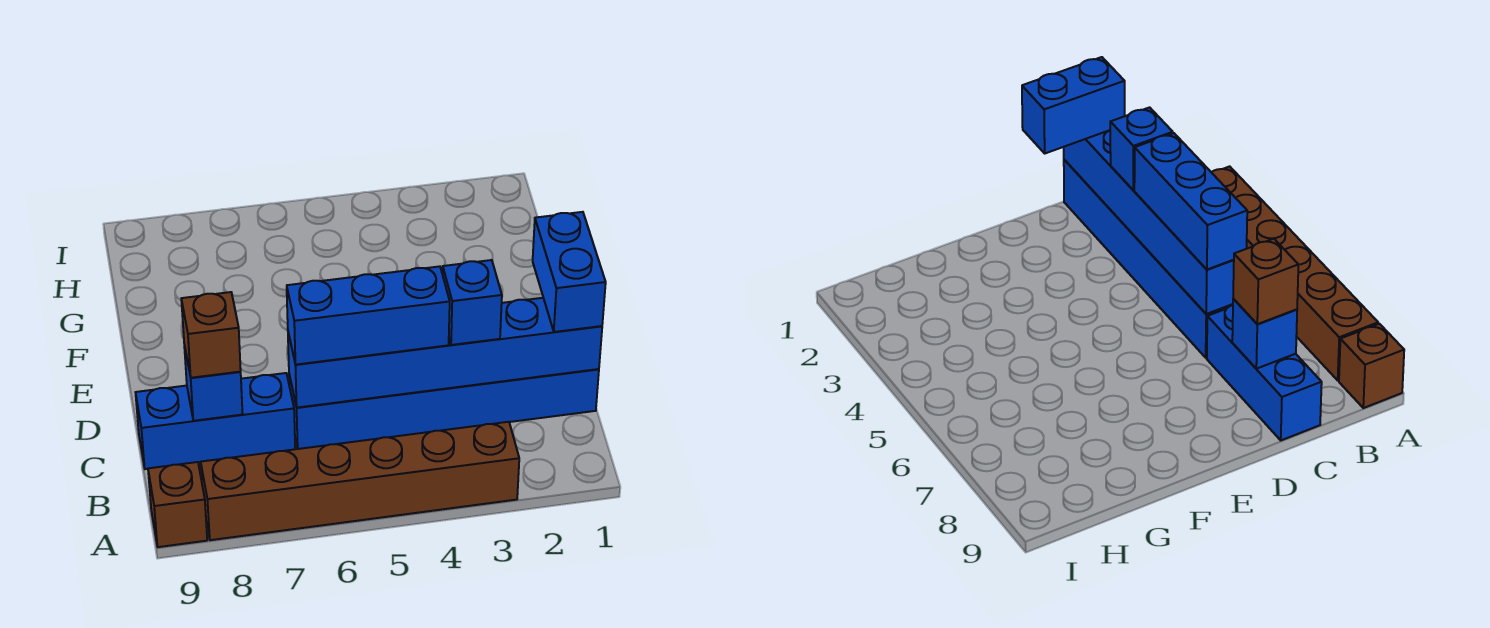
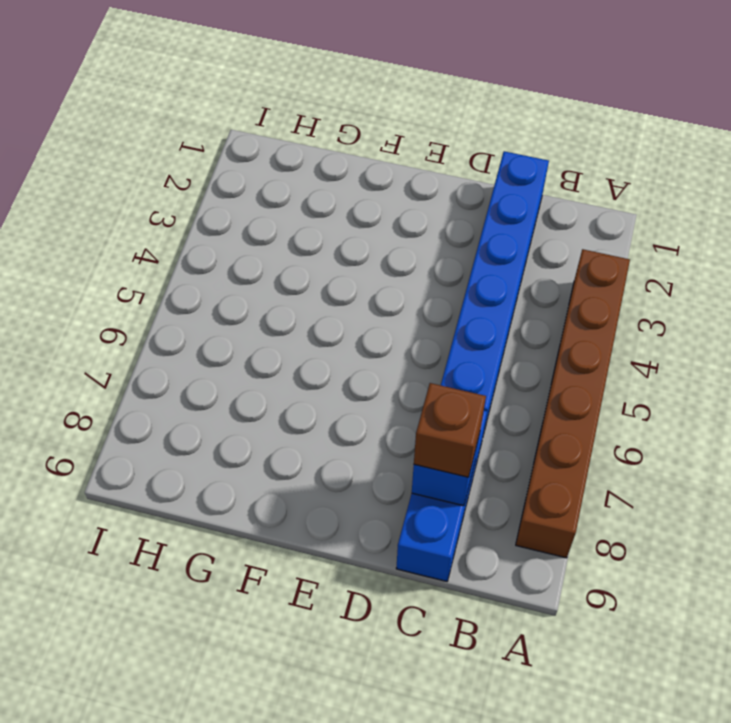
none -> brown brick A9 level 1
none -> blue brick C1:C6 level 2

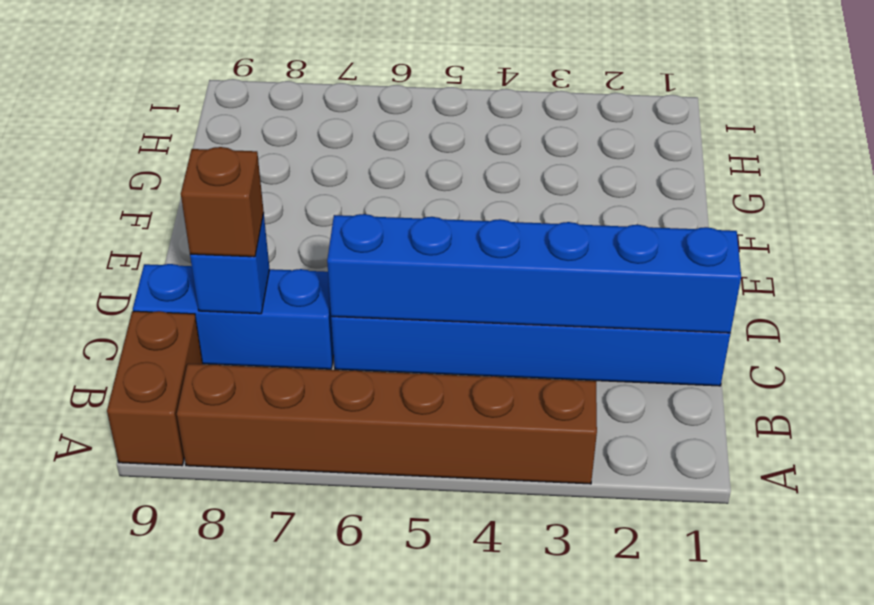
brown brick A9:B9 level 1 -> brown brick A9 level 1
none -> blue brick C1:D1 level 3
none -> blue brick C3 level 3

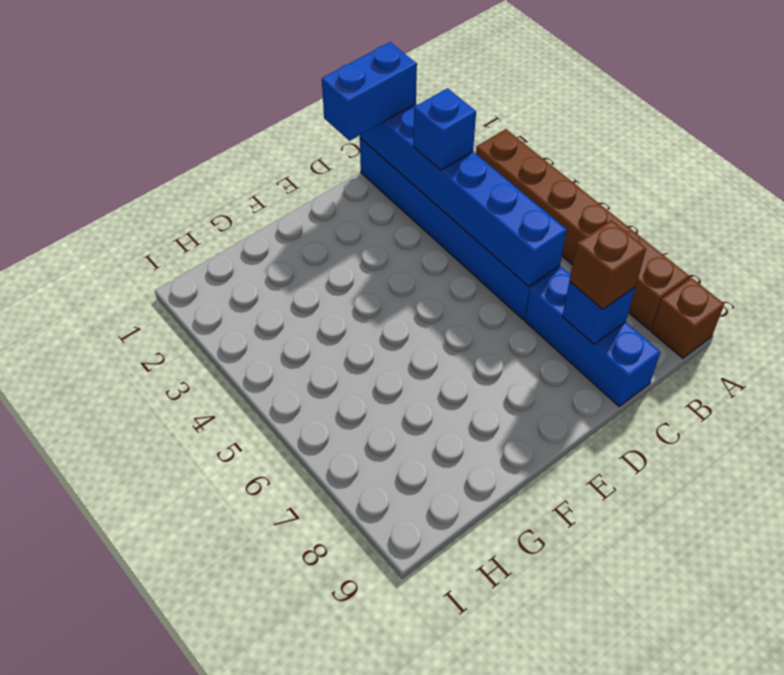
none -> blue brick C4:C6 level 3

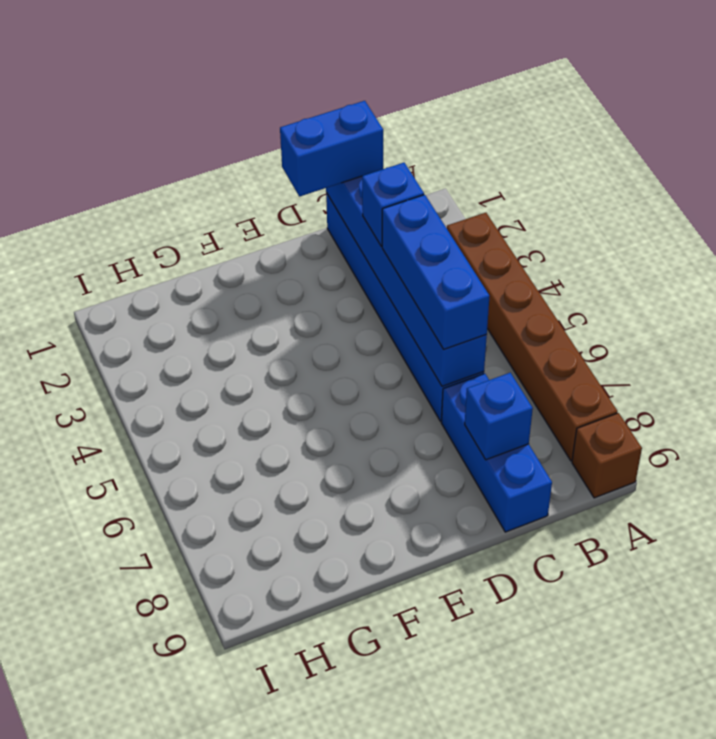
none -> brown brick C8 level 3

